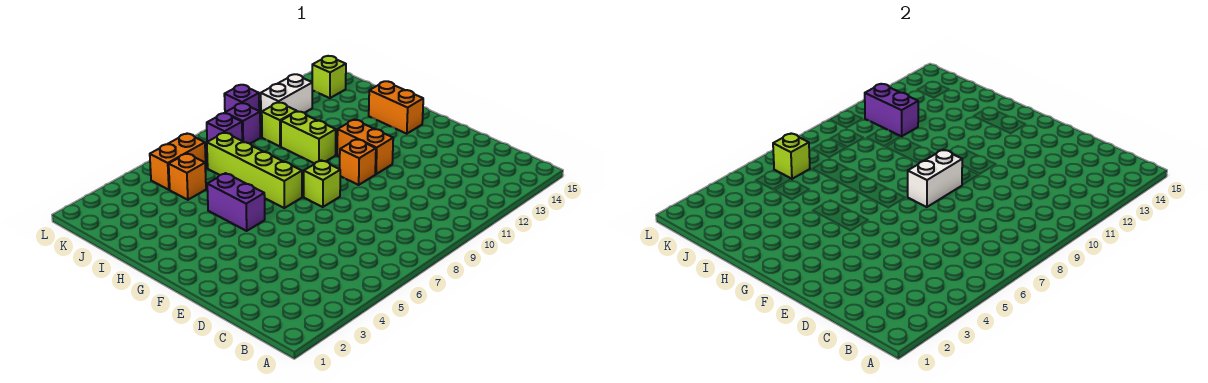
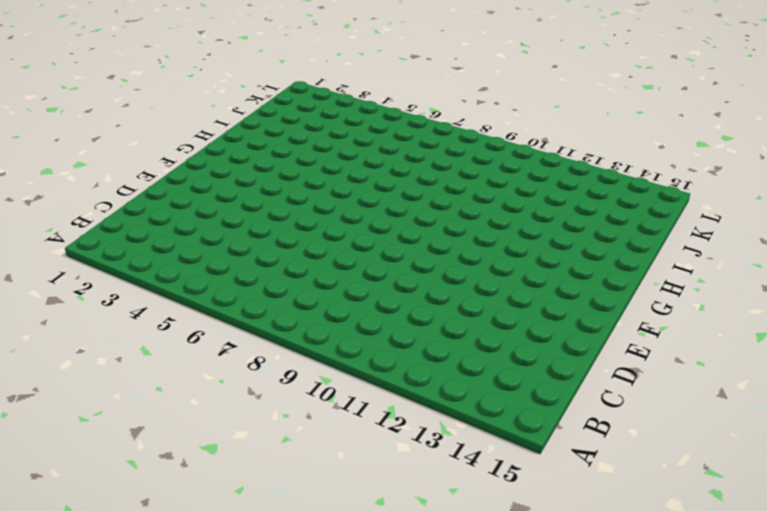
none -> lime brick F8 level 1
none -> orange brick F10 level 1
none -> orange brick F11:G11 level 1

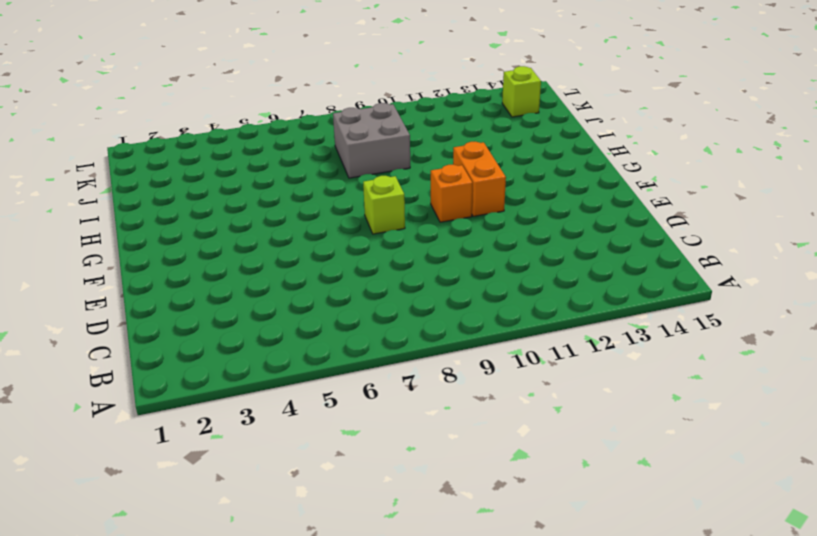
grey brick I8:J9 level 1 -> none
none -> purple brick G5:H5 level 1
none -> lime brick G7:J7 level 1
none -> orange brick G14:H14 level 1

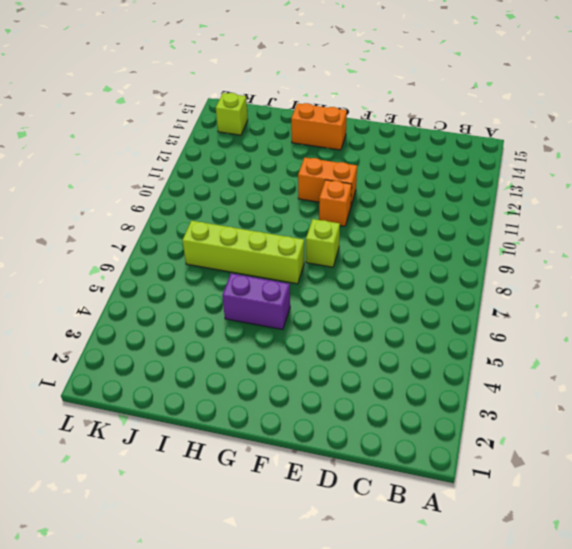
none -> lime brick H10:I10 level 1
none -> orange brick J5 level 1
none -> lime brick J10 level 1

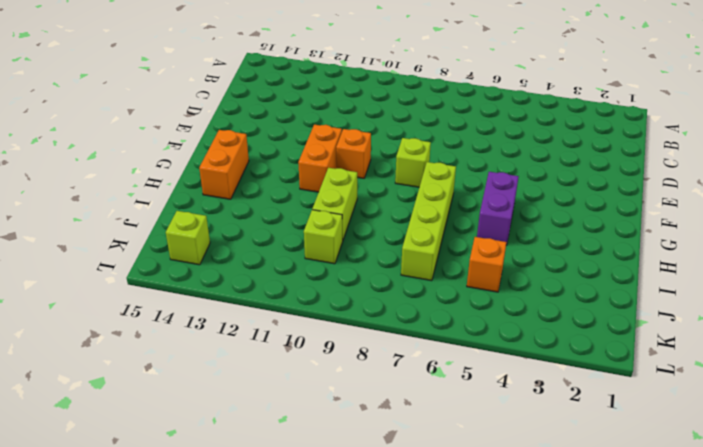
none -> orange brick K5:K6 level 1
none -> purple brick K8 level 1
none -> purple brick K9 level 1

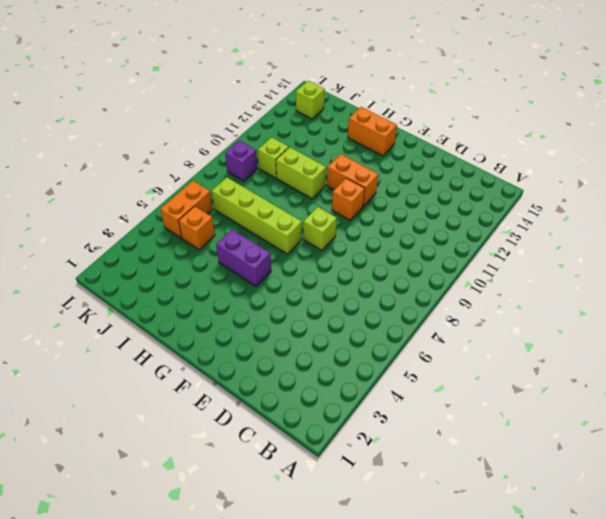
none -> purple brick K8 level 1
none -> white brick K11:K12 level 1
none -> purple brick L10 level 1

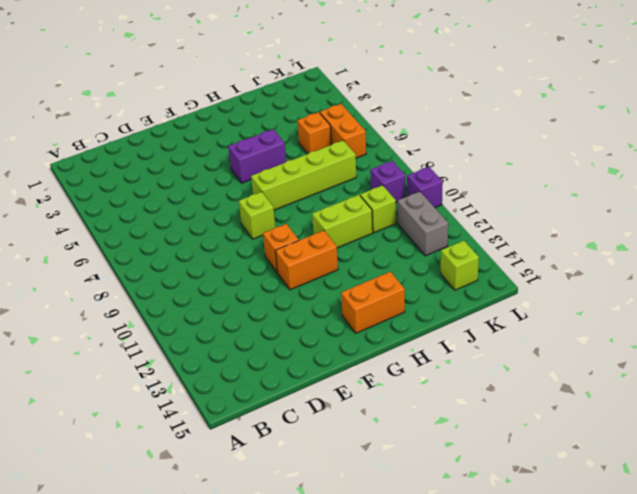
grey brick K11:K12 level 1 -> white brick K11:K12 level 1
none -> purple brick K8 level 1
none -> white brick F8:F9 level 2
none -> purple brick J11:K11 level 2

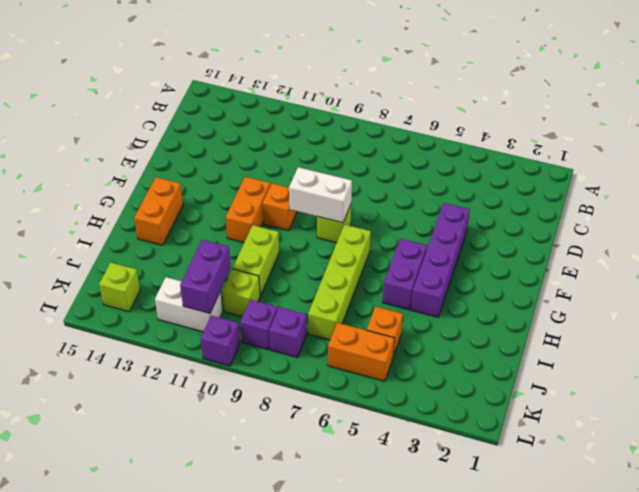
purple brick E4:H4 level 1 -> none
none -> lime brick K6 level 2

